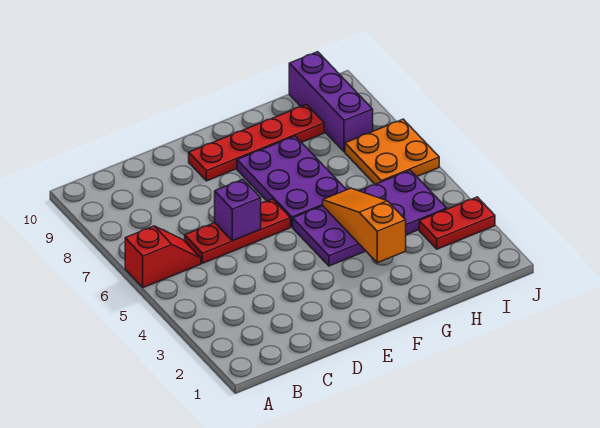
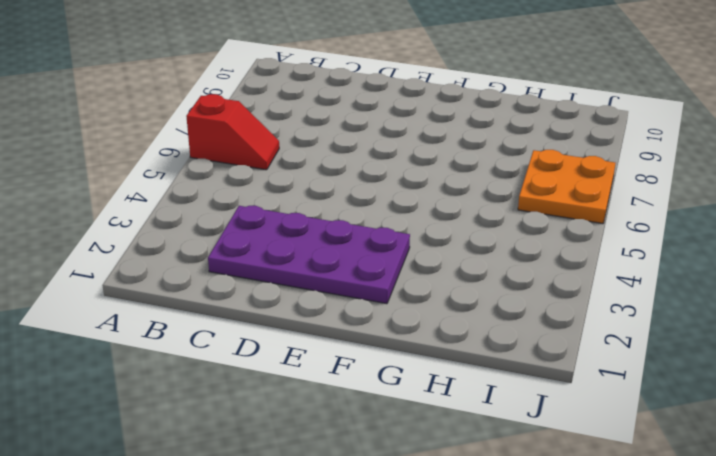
purple plate C2:F3 level 1 -> purple plate F4:I5 level 1
none -> red plate C6:E6 level 1
none -> red plate E9:H9 level 1

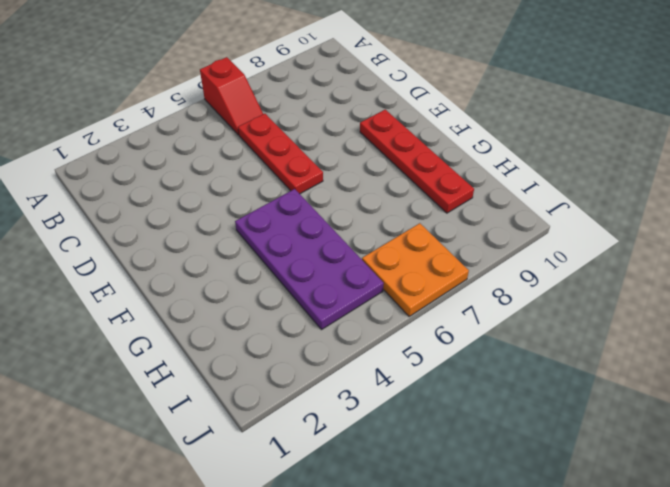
none -> purple plate F6:G8 level 1
none -> red plate I3:J3 level 1

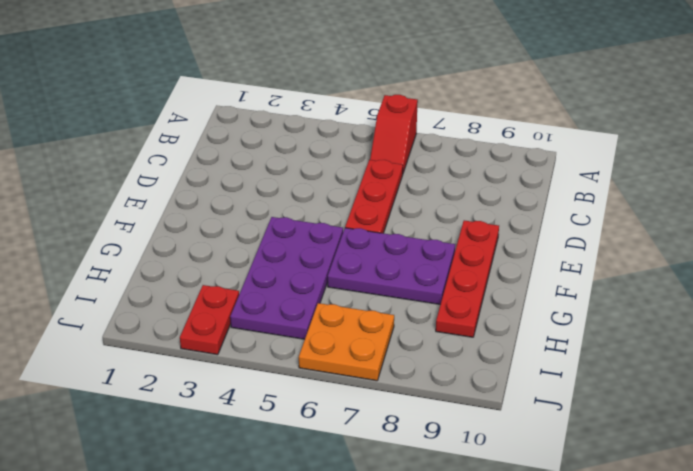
none -> purple brick I8:I10 level 1
none -> purple brick D6 level 2

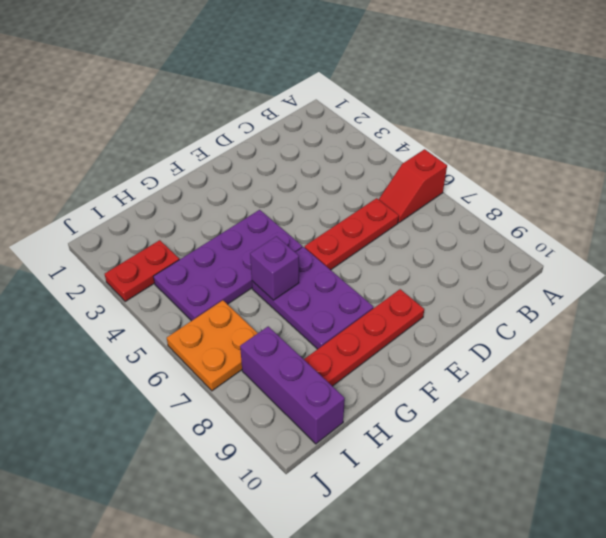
purple brick G6 level 2 -> purple brick D6 level 2
none -> orange slope G3:G5 level 2 top 3

